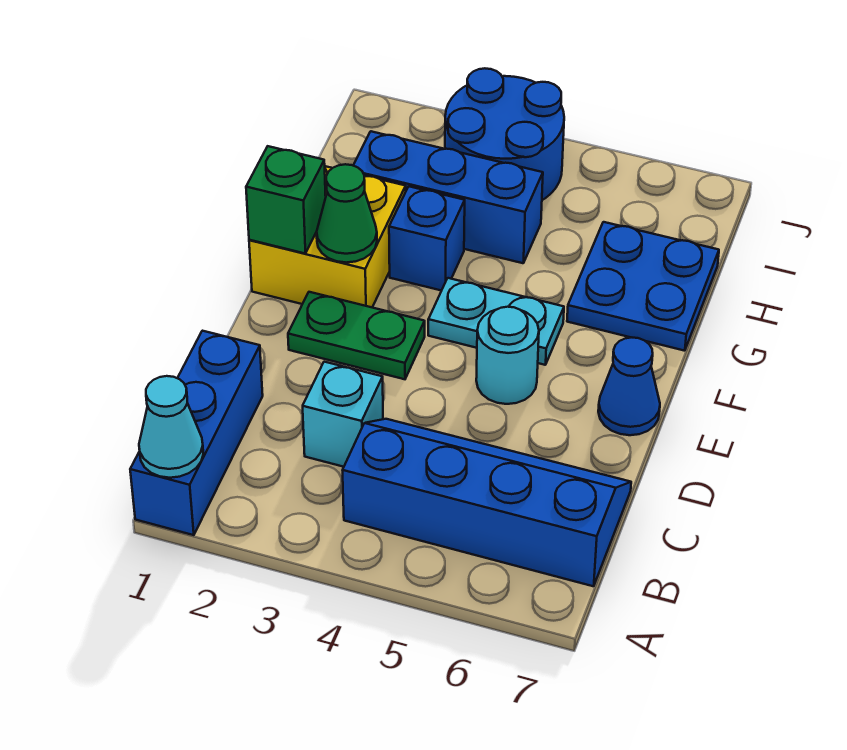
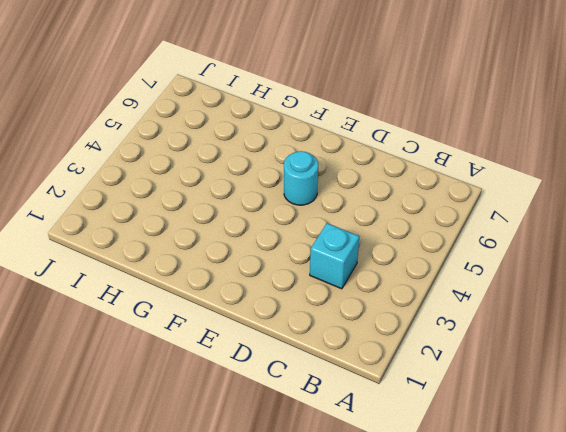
none -> blue brick A1:C1 level 1
none -> blue slope B4:C7 level 1 top B
none -> green plate E2:E3 level 1

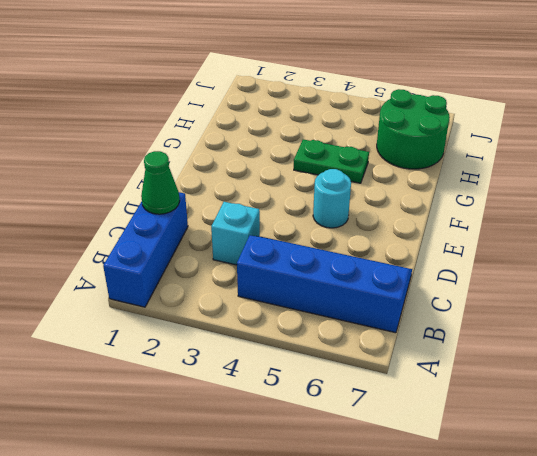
green cone C1 level 2 -> green cone F2 level 2
green plate G4:G5 level 1 -> green plate E2:E3 level 1
green round brick H6:I7 level 1 -> blue plate G6:H7 level 1
none -> blue cone E7 level 1
none -> yellow brick F1:G2 level 1
none -> cyan plate F4:F5 level 1

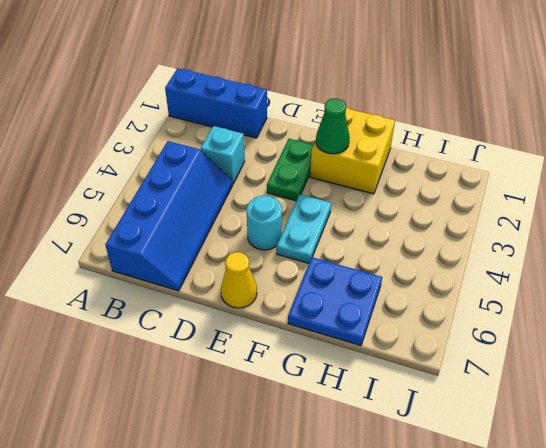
yellow cone E7 level 1 -> blue cone E7 level 1
none -> blue brick G3 level 1
none -> blue brick H2:H4 level 1
none -> blue round brick I3:J4 level 1

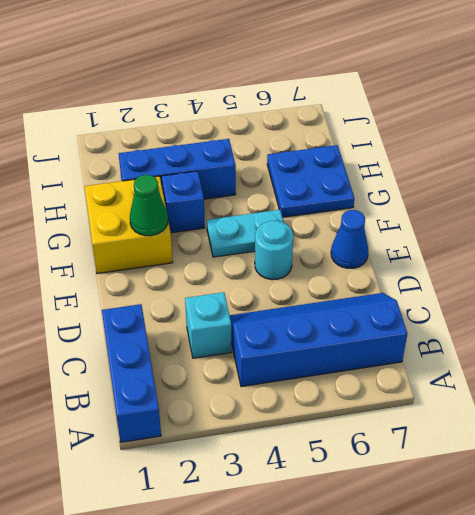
none -> green plate E2:E3 level 1
none -> blue round brick I3:J4 level 1
none -> cyan cone A1 level 2

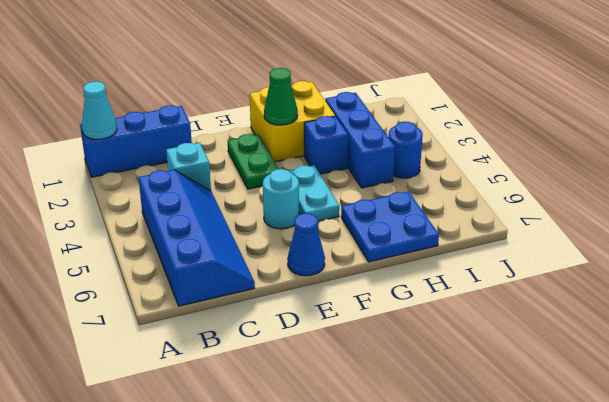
blue round brick I4 level 1 -> blue round brick I3:J4 level 1
none -> green brick F1 level 2

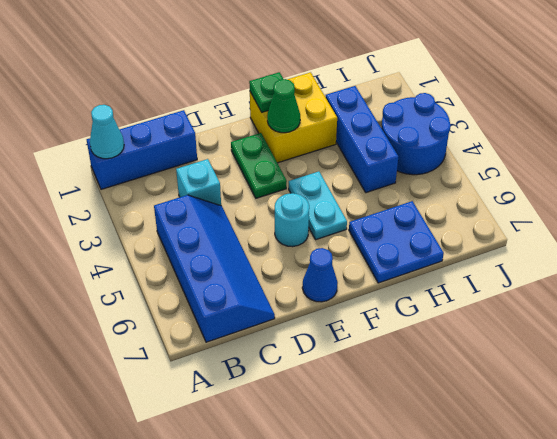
green plate F1 level 2 -> green brick F1 level 2
none -> blue brick G3 level 1

